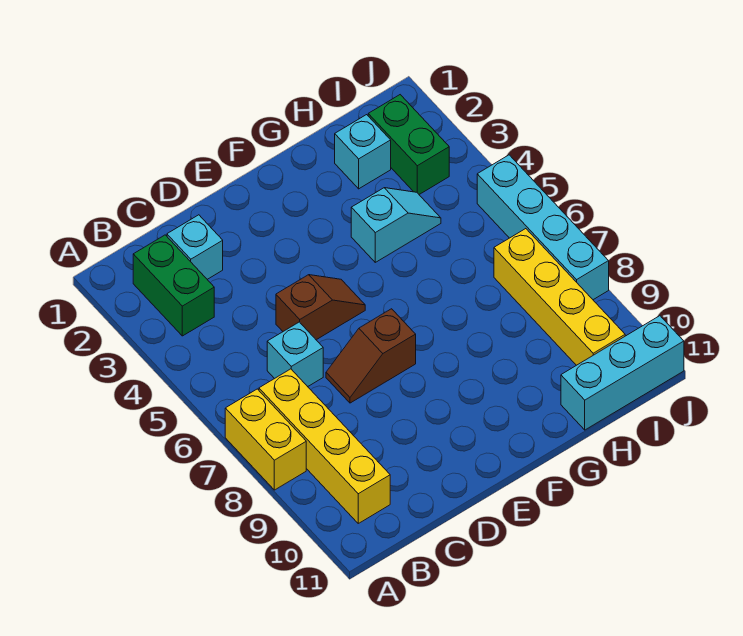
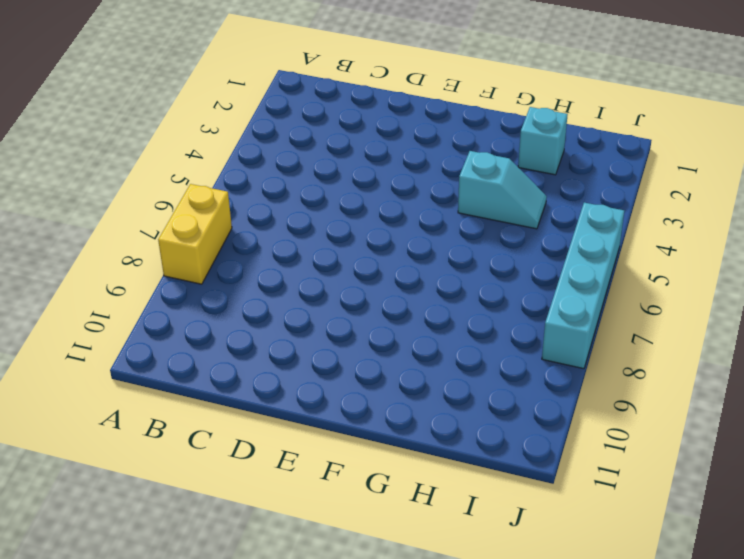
none -> green brick B2:B3 level 1
none -> yellow brick B7:B10 level 1
none -> cyan brick C2 level 1

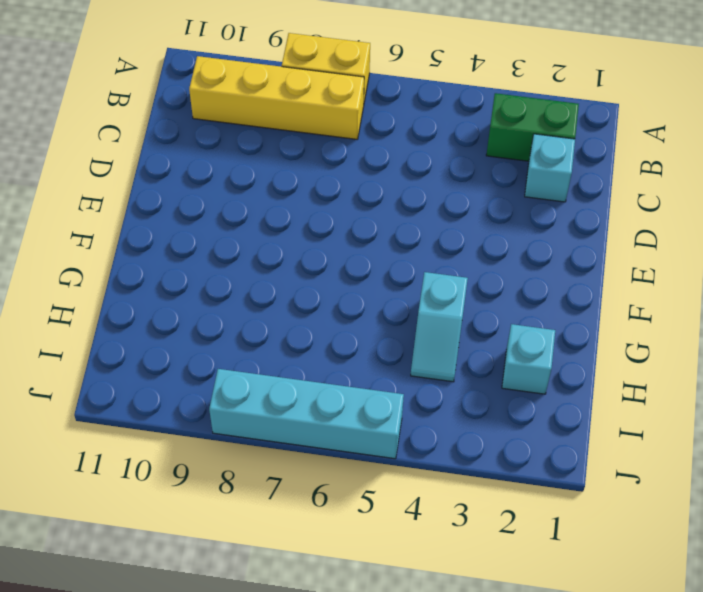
none -> cyan brick C6 level 1
none -> brown slope D5:E5 level 1 top D
none -> brown slope D7:E7 level 1 top E

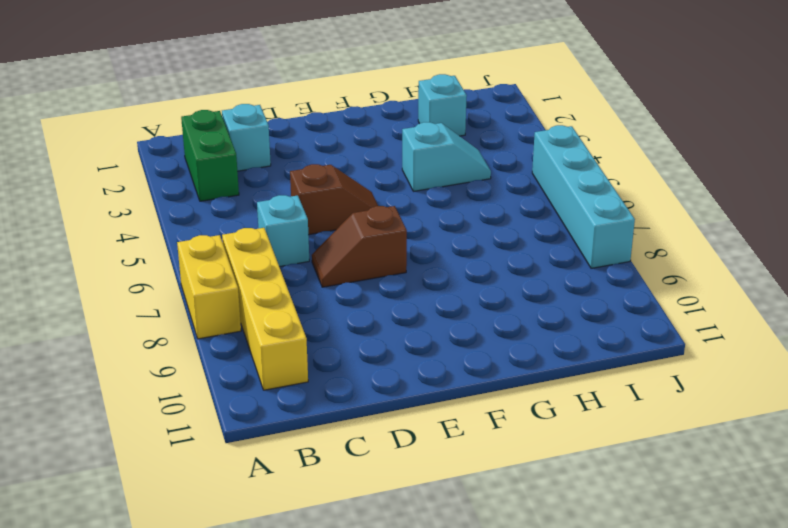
none -> cyan brick H11:J11 level 1
none -> green brick I2:I3 level 1
none -> yellow brick I7:I10 level 1

